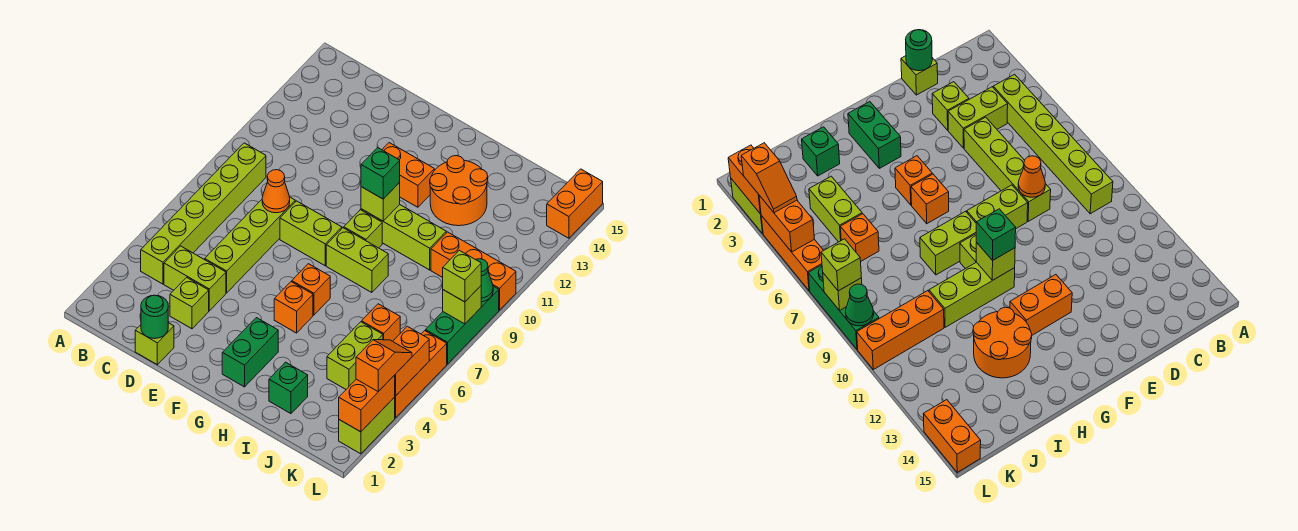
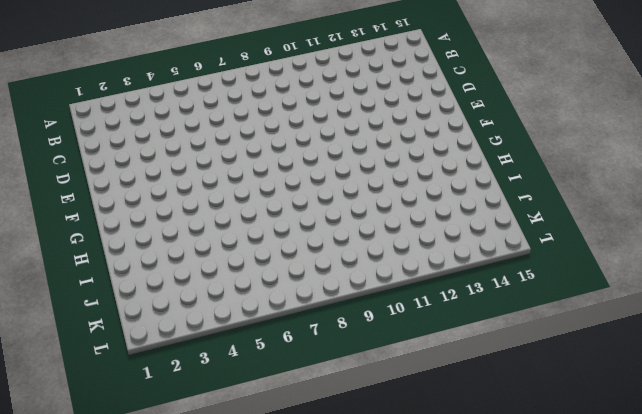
none -> lime brick B4:B9 level 1
none -> lime brick C4:D4 level 1
none -> lime brick D1 level 1
none -> lime brick D3 level 1

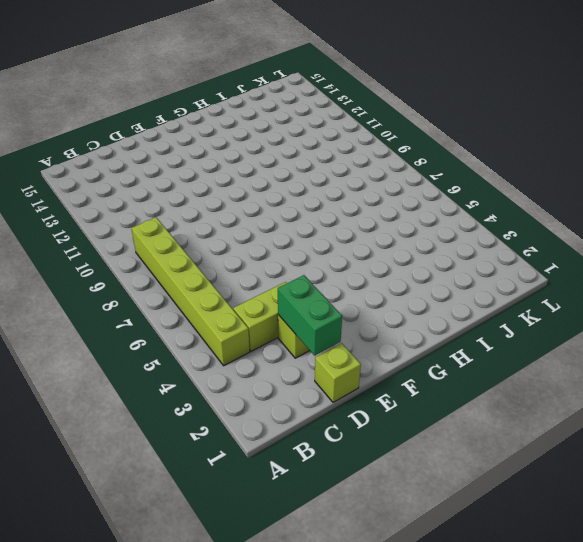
green brick D2:D3 level 2 -> green brick G2:G3 level 1
none -> lime brick D5:D8 level 1
none -> lime brick E8:F8 level 1
none -> orange brick F12:G12 level 1
none -> orange brick G5 level 1

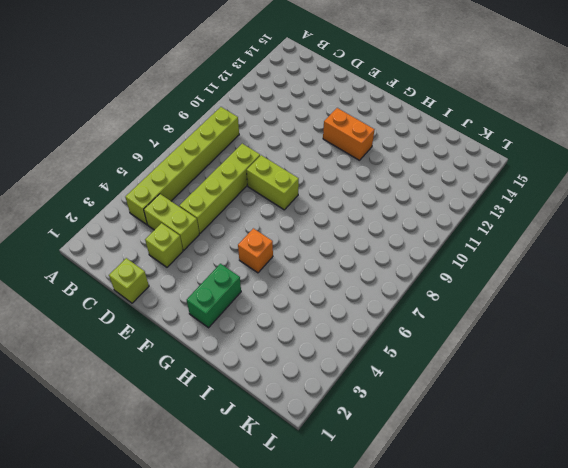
none -> orange brick G6 level 1
none -> lime brick G8:H8 level 1
none -> lime brick G9 level 1
none -> lime brick G10:I10 level 1

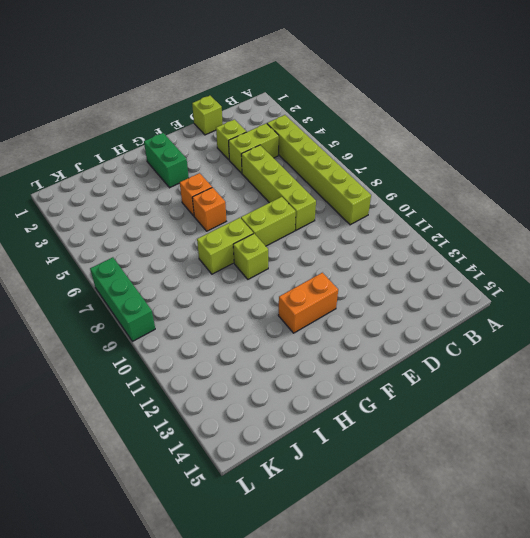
none -> lime brick G10:I10 level 1
none -> orange round brick H12:I13 level 1
none -> green brick I2 level 1
none -> lime brick J4:J5 level 1

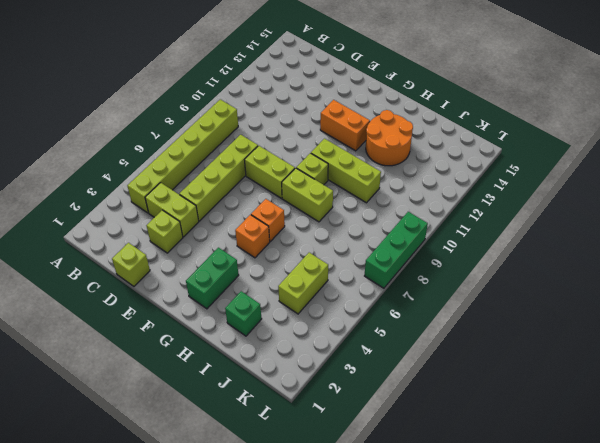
none -> orange brick J6 level 1
none -> orange brick J10:L10 level 1
none -> lime brick L2:L3 level 1
none -> orange brick L4:L6 level 1

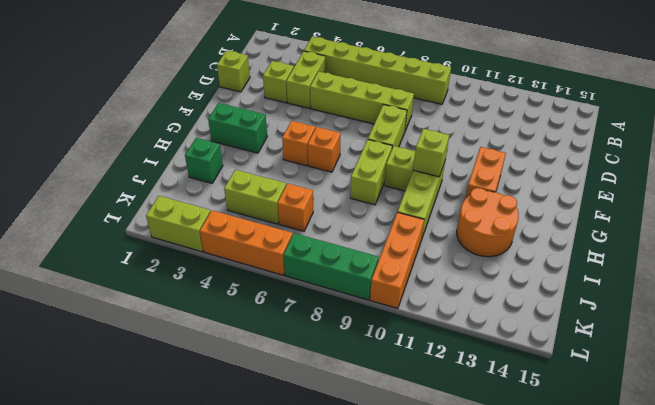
none -> orange brick L14:L15 level 1
none -> green round brick D1 level 2
none -> orange cone D8 level 2
none -> orange brick L2:L3 level 2

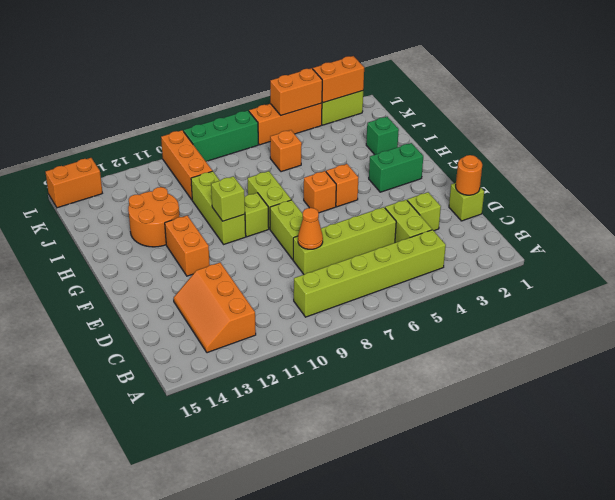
orange slope B12:D13 level 1 top 12 -> none
orange round brick D1 level 2 -> green round brick D1 level 2
none -> lime brick J4:J5 level 1
none -> lime brick L8 level 2
none -> green cone L9 level 2
none -> green brick G10 level 3

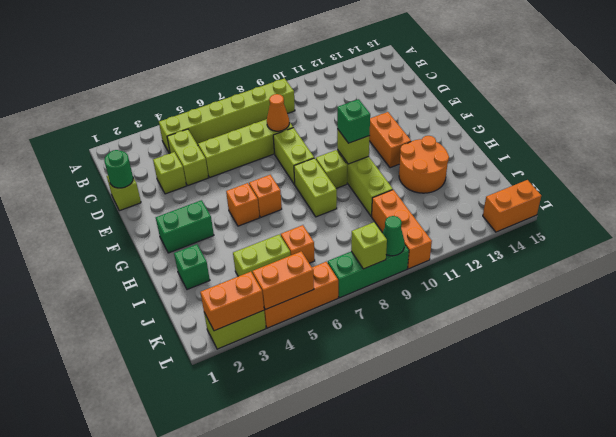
none -> orange slope L3:L4 level 3 top 3
none -> lime brick L8 level 3

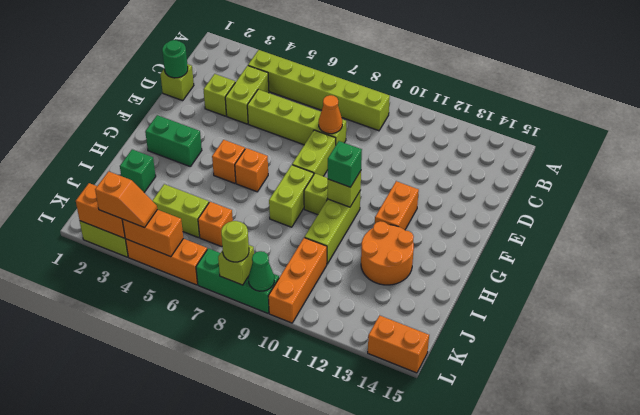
lime round brick L8 level 3 -> lime brick L8 level 3

